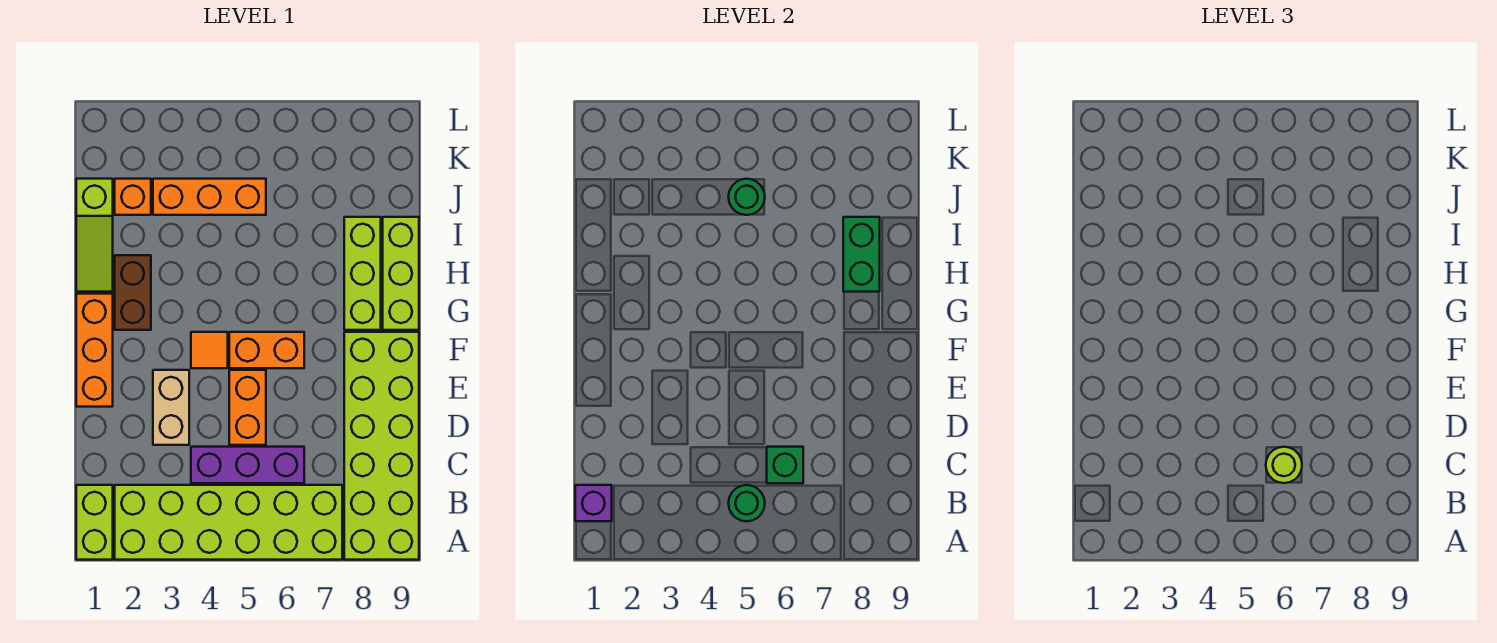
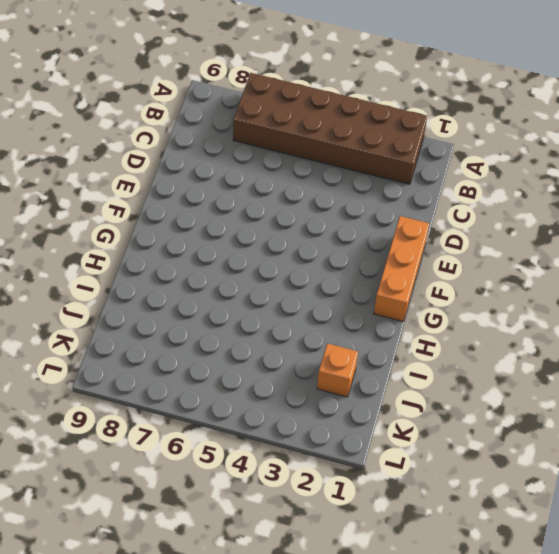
brown brick A2:B7 level 1 -> lime brick A2:B7 level 1
none -> lime brick A1:B1 level 1
none -> lime brick A8:F9 level 1
none -> purple brick C4:C6 level 1

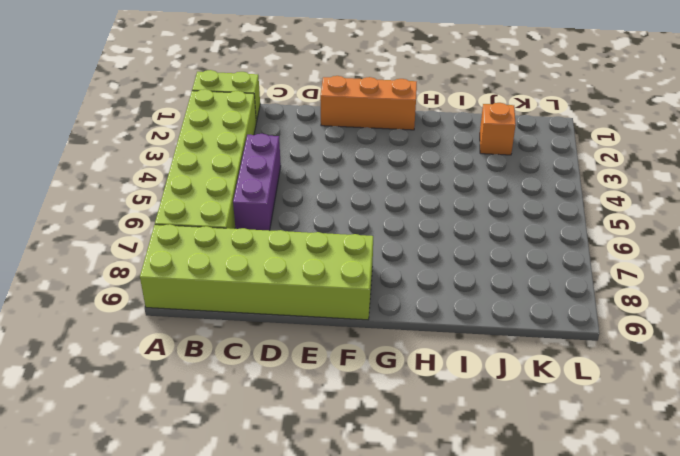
none -> tan brick D3:E3 level 1
none -> orange brick D5:E5 level 1
none -> orange tile F4 level 1

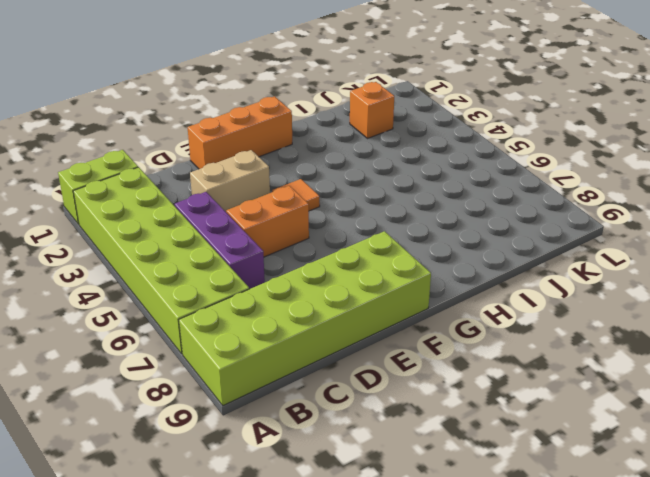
none -> orange brick F5:F6 level 1
none -> brown brick G2:H2 level 1
none -> lime brick G8:I8 level 1

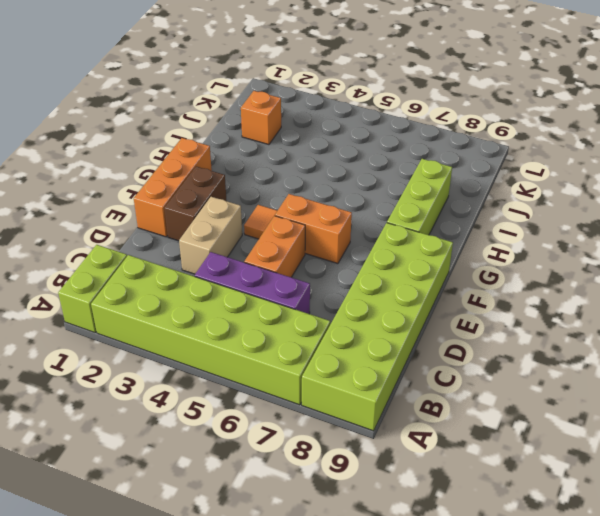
brown brick E2:F2 level 1 -> brown brick G2:H2 level 1
none -> lime brick G9:I9 level 1
none -> lime slope H1:J1 level 1 top J
none -> orange brick J3:J5 level 1

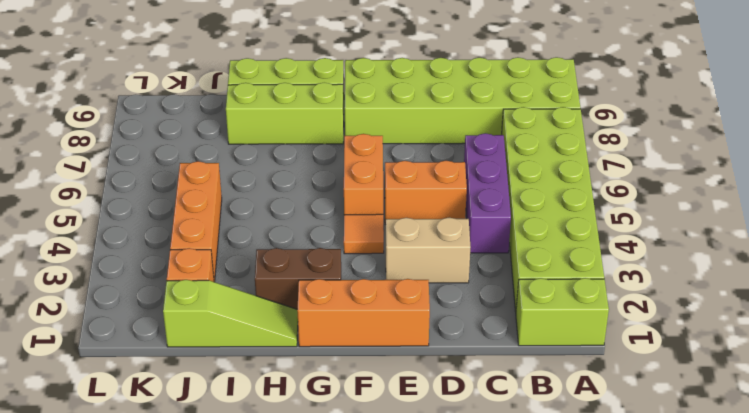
none -> purple brick B1 level 2
none -> green round brick B5 level 2
none -> green brick C6 level 2

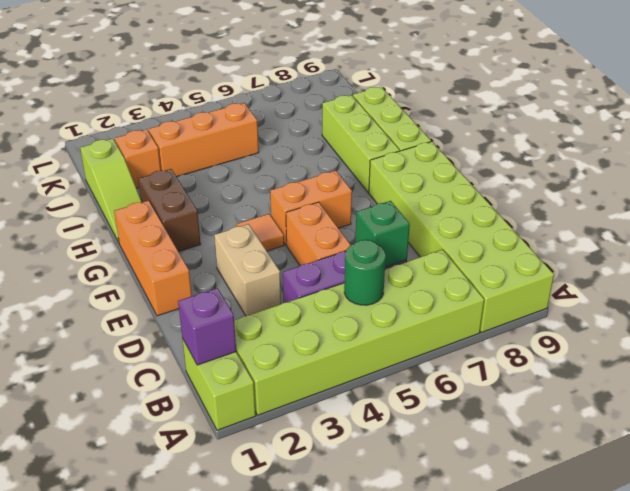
none -> green brick H8:I8 level 2
none -> green round brick J5 level 2
none -> lime round brick C6 level 3

